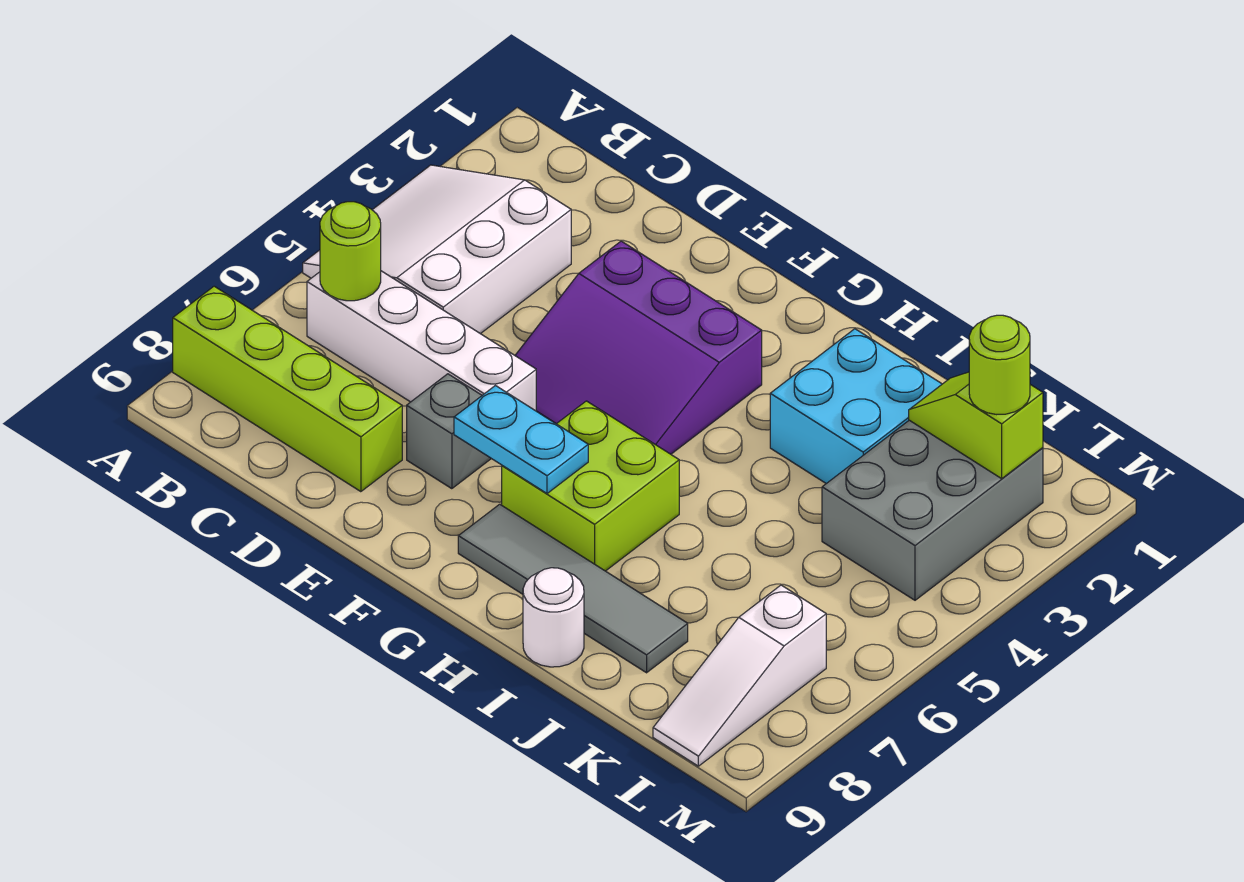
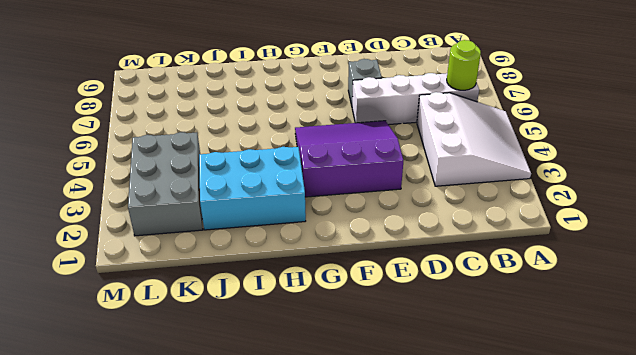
cyan brick H2:J3 level 1 -> cyan brick I2:J3 level 1
none -> lime brick A8:D8 level 1
none -> lime brick G6:H7 level 1
none -> grey tile G8:J8 level 1

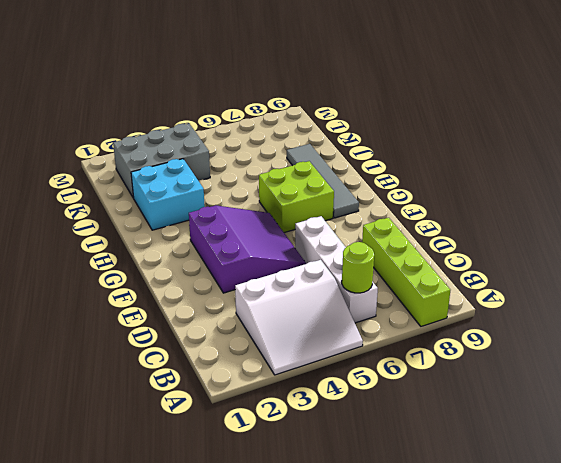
none -> grey brick E7 level 1
none -> white round brick I9 level 1
none -> white slope L7:L9 level 1 top 7

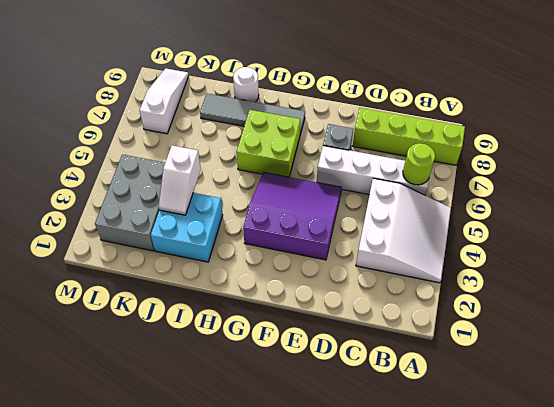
white slope J3:J4 level 2 top 4 -> none
none -> cyan plate F7:G7 level 2
none -> lime slope K2:L2 level 2 top L
none -> lime round brick L2 level 3

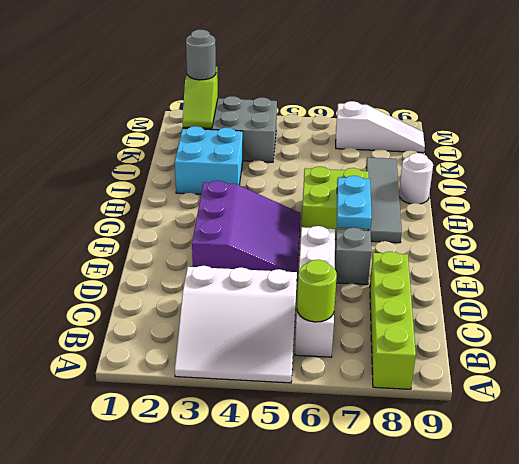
grey round brick L2 level 3 -> lime round brick L2 level 3

